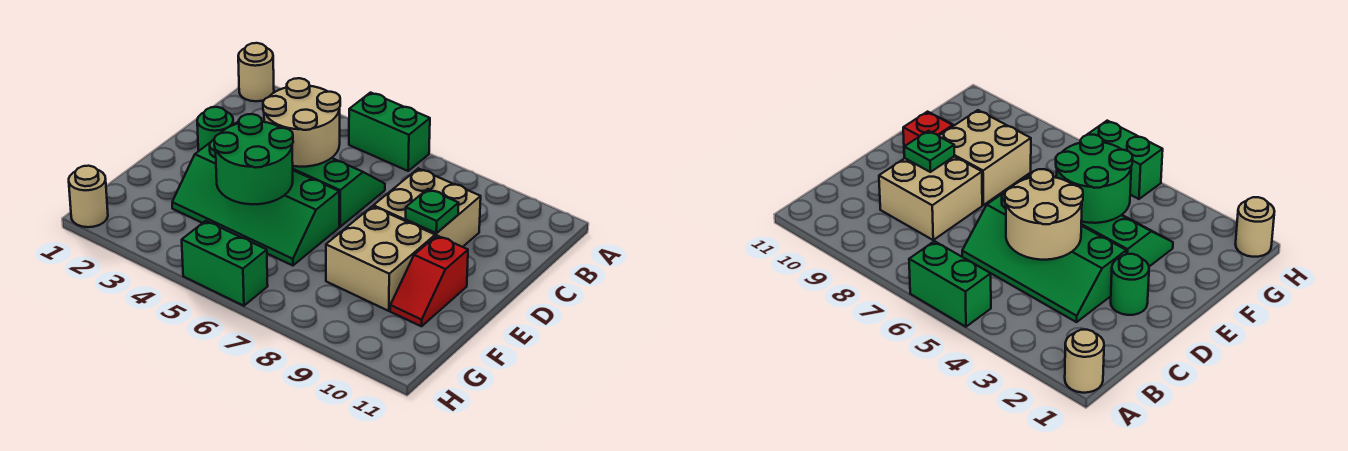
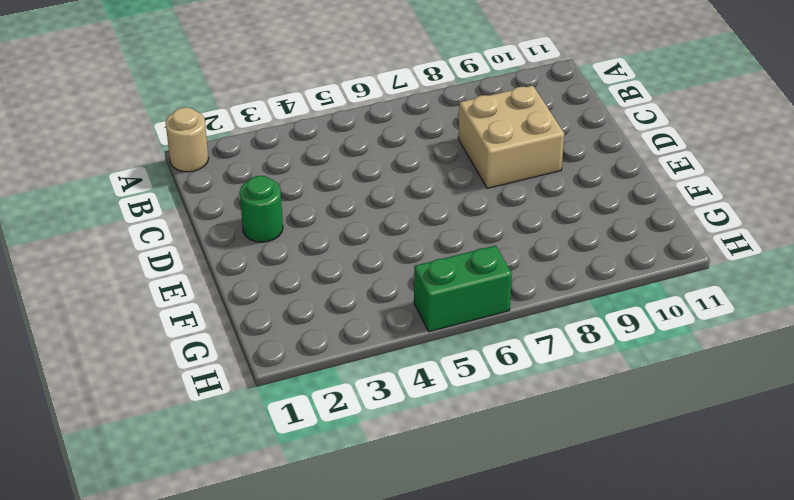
none -> green brick A5:A6 level 1
none -> green slope C3:D6 level 1 top D
none -> green slope E3:F6 level 1 top E

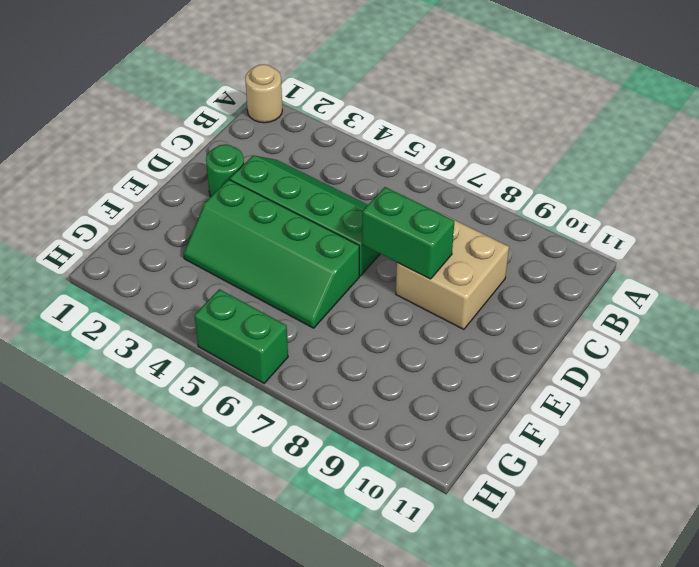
green brick D7:D8 level 2 -> green brick A5:A6 level 1
none -> tan brick E8:F9 level 1
none -> red slope E10:F10 level 1 top E
none -> tan round brick H1 level 1

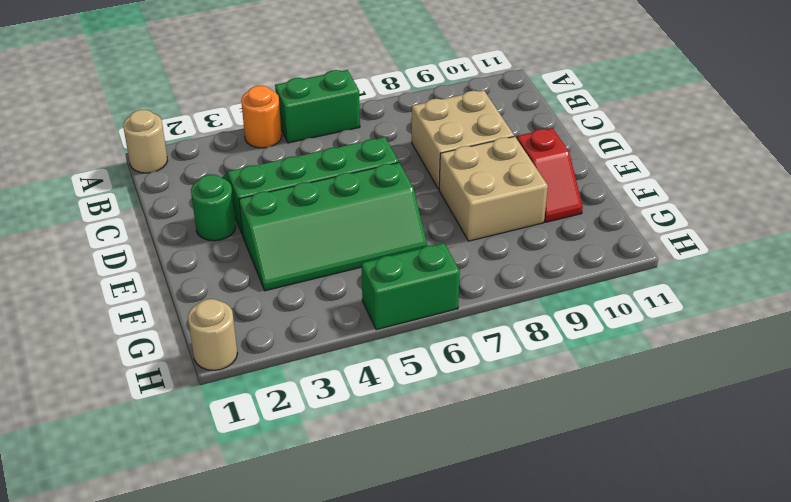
orange round brick A4 level 1 -> none
none -> tan round brick C4:D5 level 2
none -> green plate D9 level 2
none -> green round brick E4:F5 level 2

